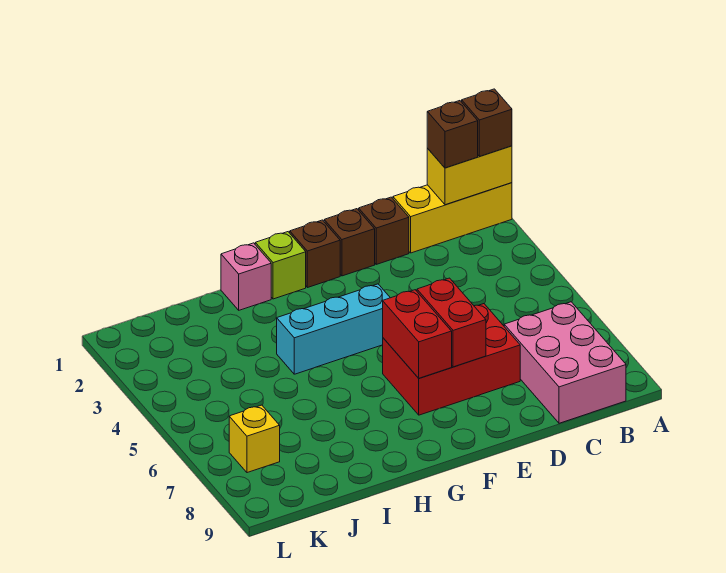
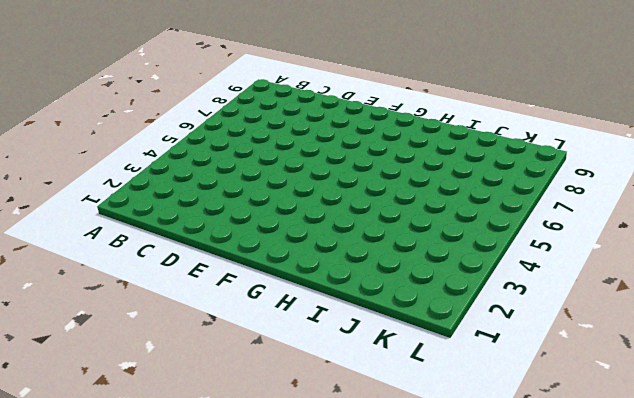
none -> yellow brick A1:C1 level 1
none -> pink brick B7:C9 level 1
none -> brown brick D1 level 1

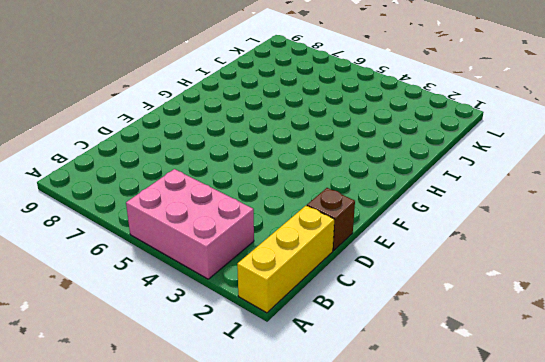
pink brick A3:B5 level 1 -> pink brick B7:C9 level 1
none -> red brick D6:F7 level 1
none -> brown brick E1 level 1
none -> brown brick F1 level 1

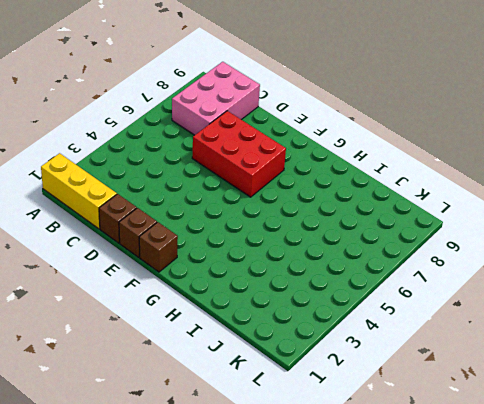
none -> cyan brick F4:H4 level 1
none -> lime brick G1 level 1
none -> pink brick H1 level 1

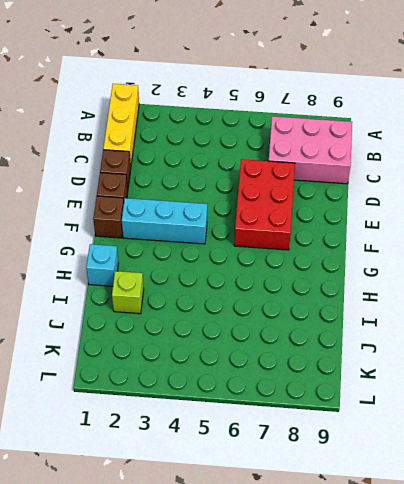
cyan brick F2:F4 level 1 -> cyan brick F4:H4 level 1
cyan brick H1 level 1 -> pink brick H1 level 1
lime brick I2 level 1 -> lime brick G1 level 1
none -> yellow brick K7 level 1
none -> yellow brick A1:B1 level 2
none -> red brick E6:E7 level 2

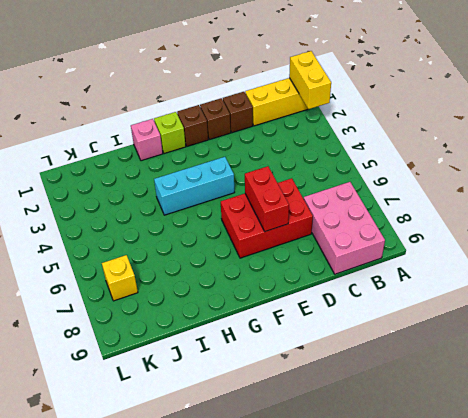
yellow brick A1:A2 level 2 -> yellow brick A1:B1 level 2
none -> red brick F6:F7 level 2
none -> brown brick A1 level 3
none -> brown brick B1 level 3

